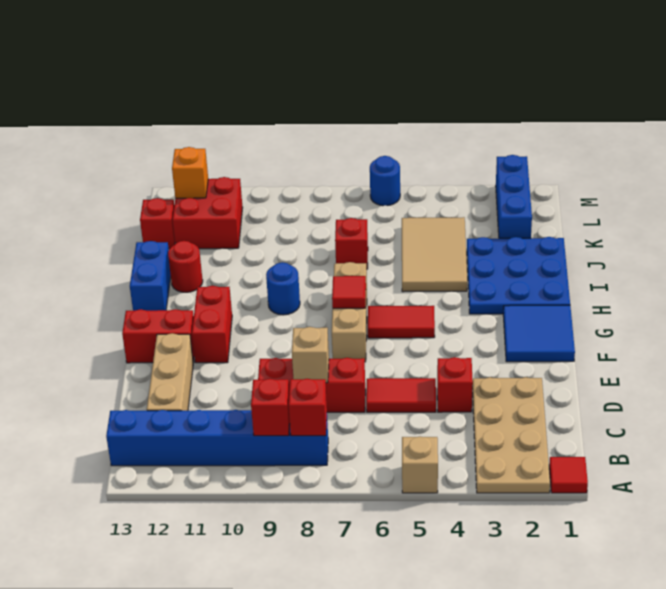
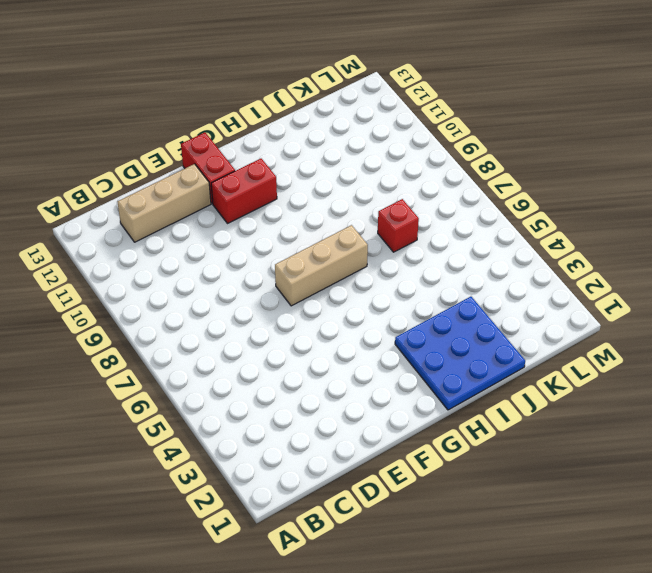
none -> red tile A1 level 1
none -> tan plate A2:D3 level 1
none -> tan brick A5 level 1

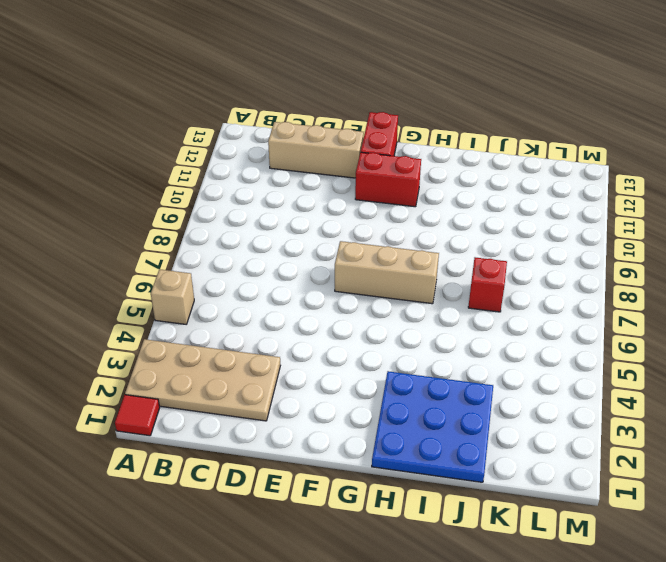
none -> blue brick B8:B13 level 1
none -> red brick D4 level 1
none -> red tile D5:D6 level 1

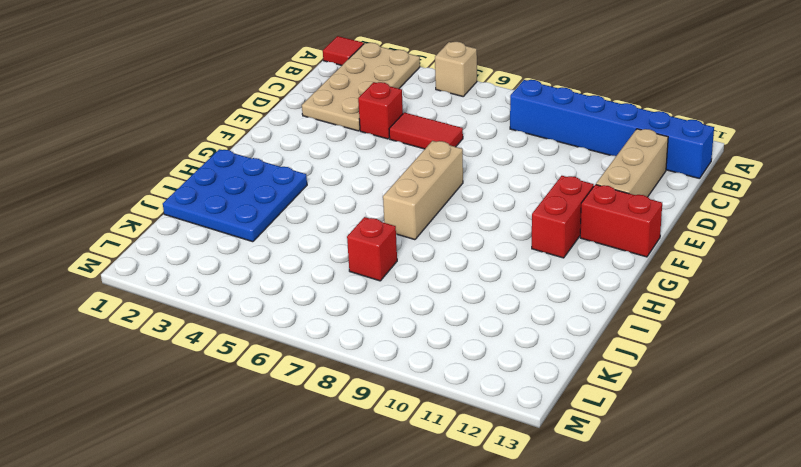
none -> red brick D7:D9 level 1
none -> blue tile F1:G2 level 1
none -> red tile G5:G6 level 1

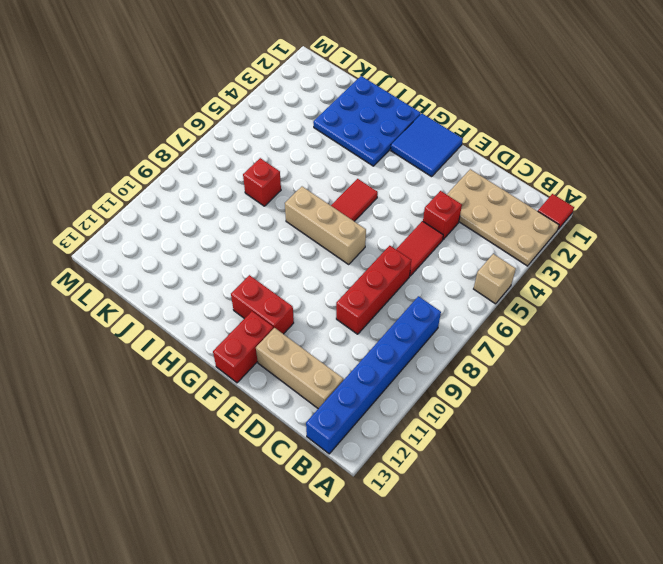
none -> blue round brick H9 level 1
none -> blue brick H13:I13 level 1
none -> tan tile I4:K5 level 1

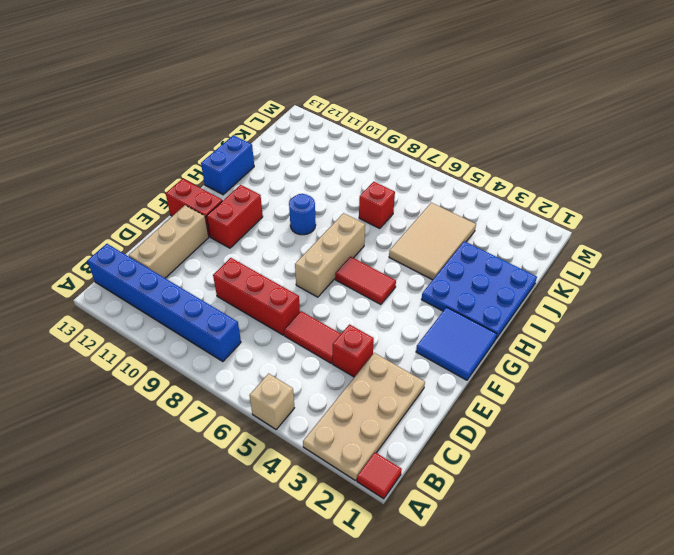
none -> red round brick I12 level 1
none -> blue brick K2:M2 level 1
none -> red brick K11:L12 level 1

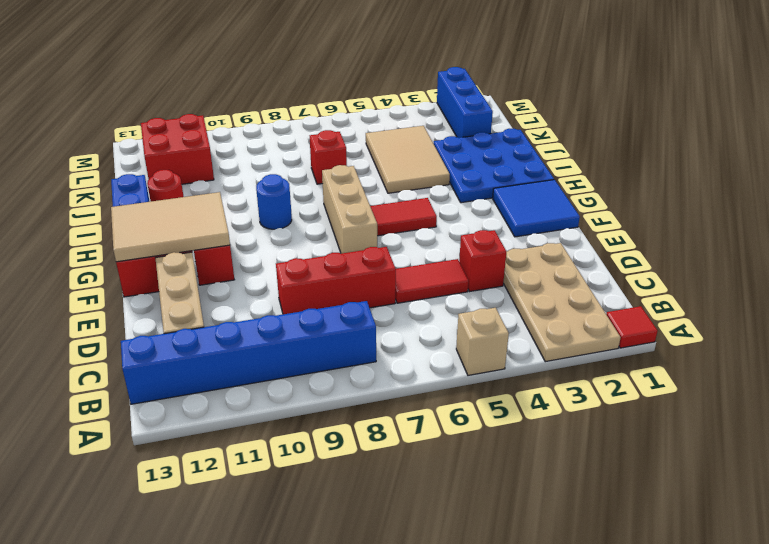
tan tile F11:G13 level 2 -> none
none -> red brick K13 level 1
none -> blue round brick M6 level 1
none -> red brick B8 level 2

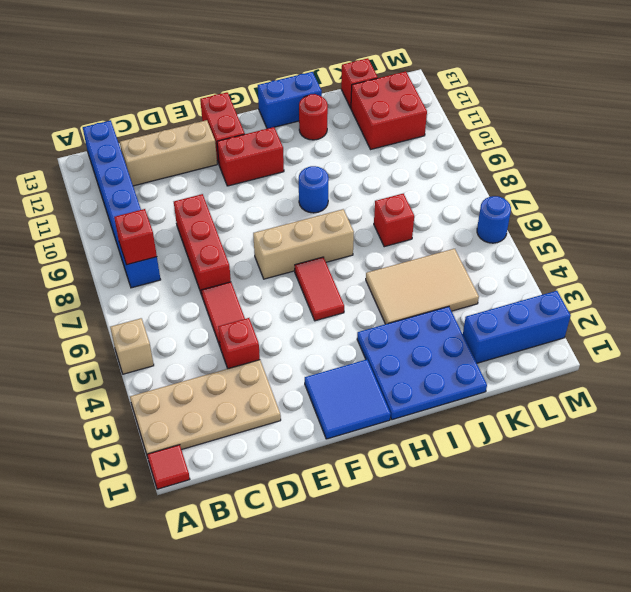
none -> red brick B9 level 2
none -> tan brick D8 level 2
none -> red tile G7 level 2

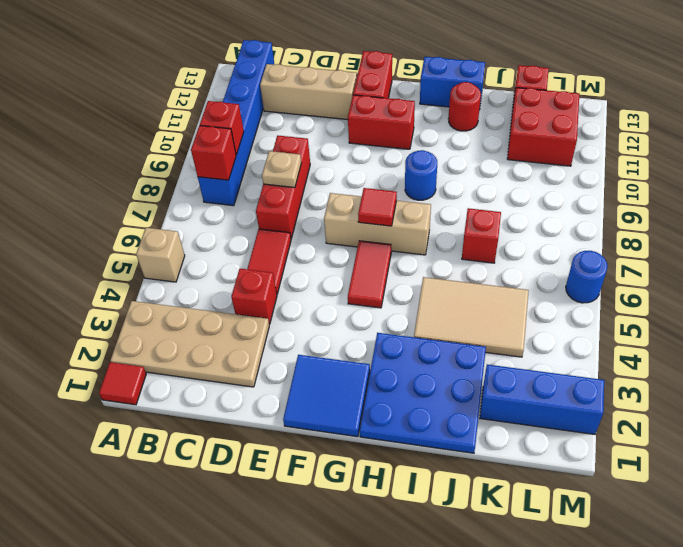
tan plate D8 level 2 -> tan brick D8 level 2
none -> orange brick L12 level 2

